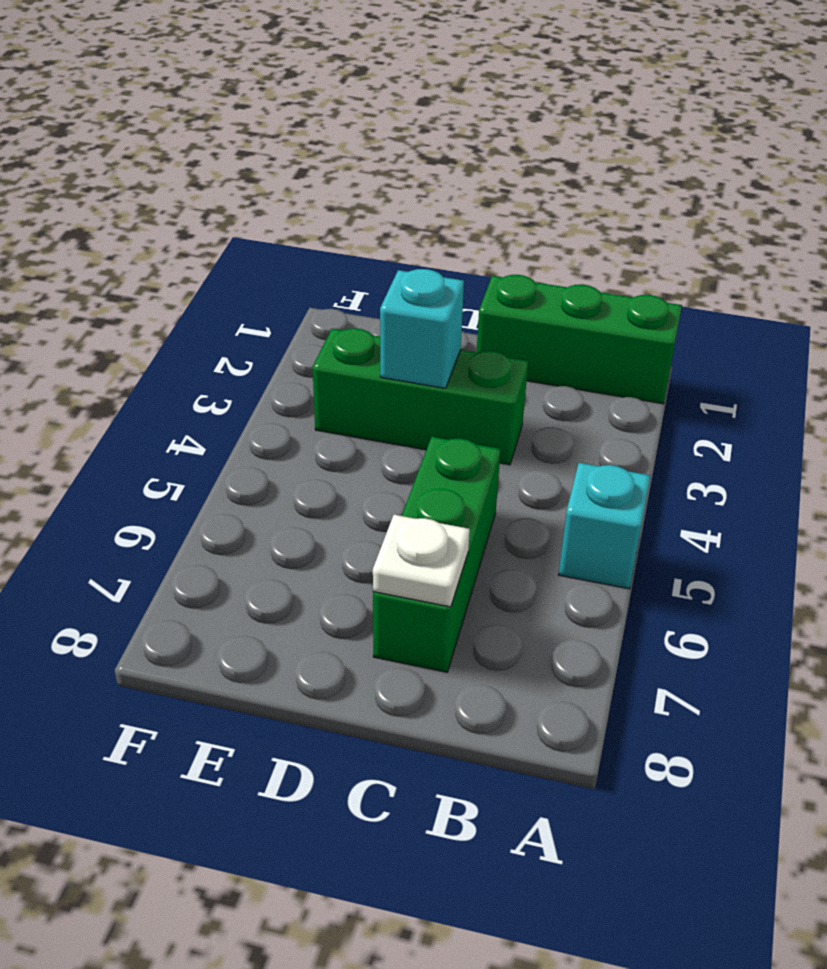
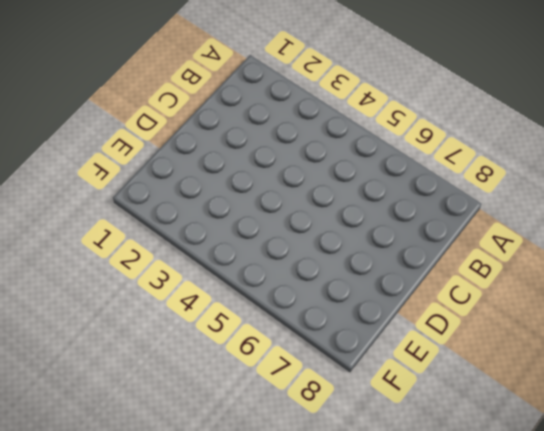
none -> green brick A1:C1 level 1
none -> cyan brick A5 level 1

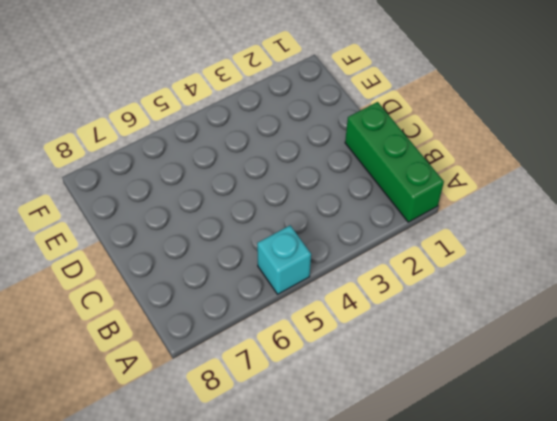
none -> green brick C3:E3 level 1
none -> green brick C5:C7 level 1

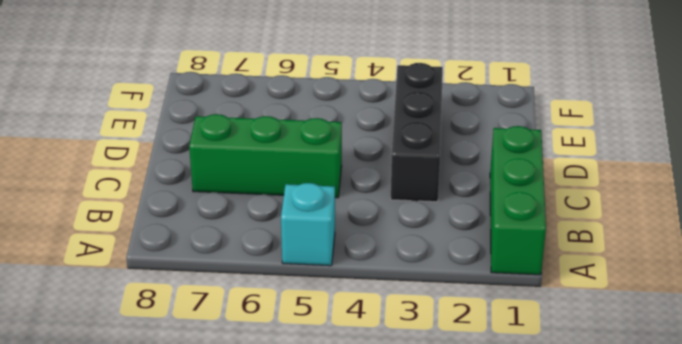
black brick C3:E3 level 1 -> green brick C3:E3 level 1
none -> white plate C7 level 2
none -> cyan brick D3 level 2

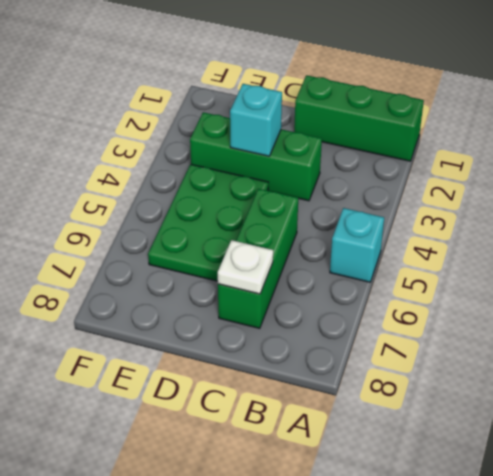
green plate D4:E6 level 1 -> none

